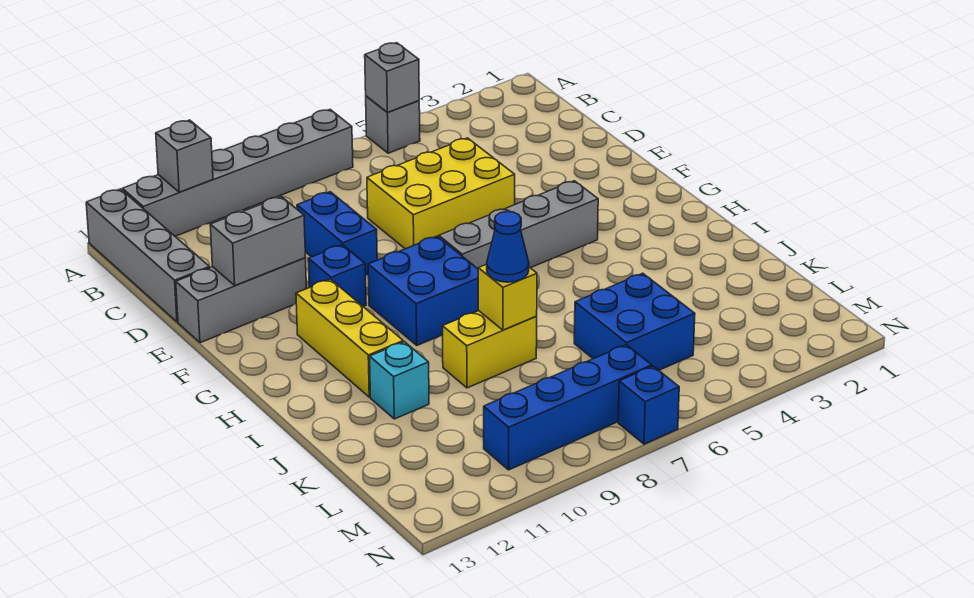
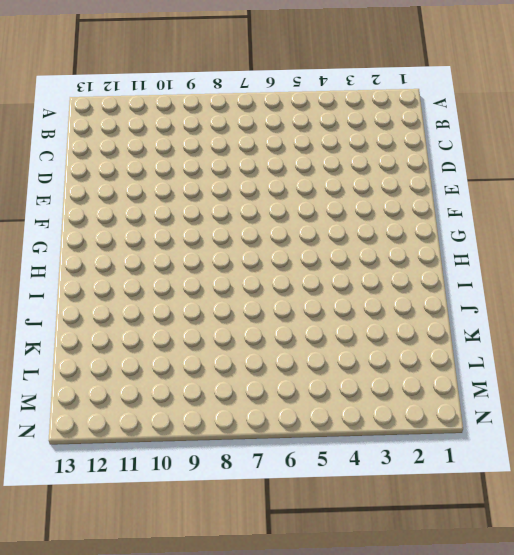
none -> grey brick A5 level 1
none -> grey brick A7:A12 level 1
none -> grey brick A13:D13 level 1

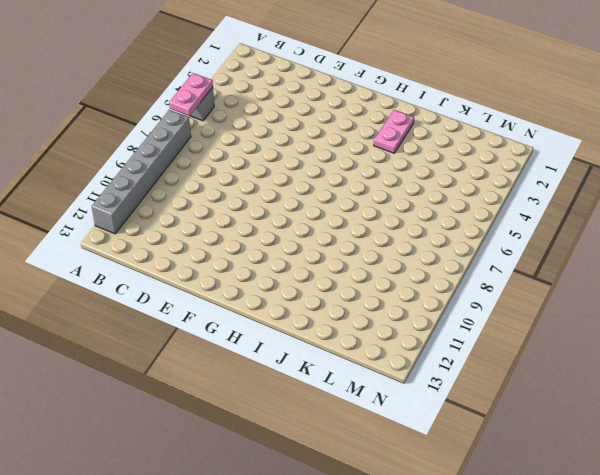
pink plate A5:A6 level 2 -> grey brick A5 level 2
pink plate I2:I3 level 1 -> none
none -> grey brick A13:D13 level 1
none -> yellow brick D5:E7 level 1
none -> blue brick D9:E9 level 1

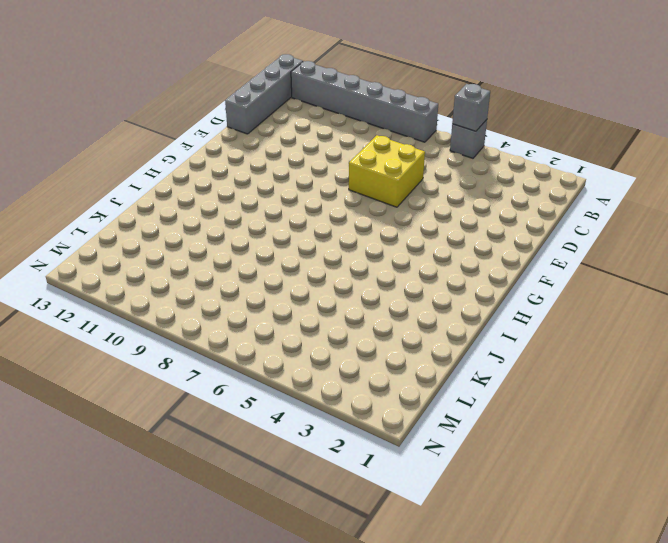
yellow brick D6:E7 level 1 -> yellow brick D5:E7 level 1
none -> blue brick D9:E9 level 1
none -> grey brick E11:E13 level 1
none -> blue brick F10 level 1

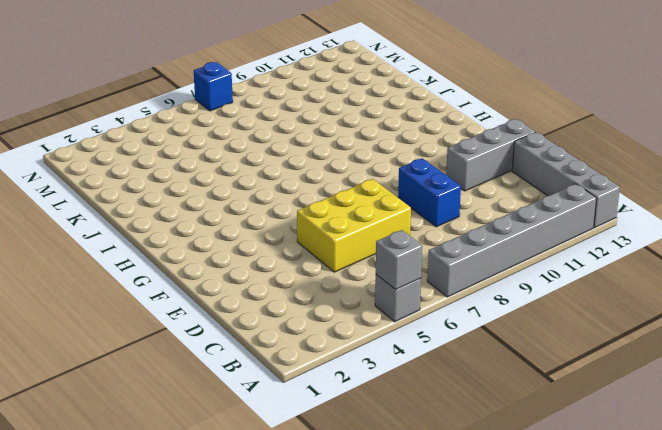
none -> blue brick F10 level 1
none -> grey brick G4:G7 level 1
none -> blue brick G8:H9 level 1

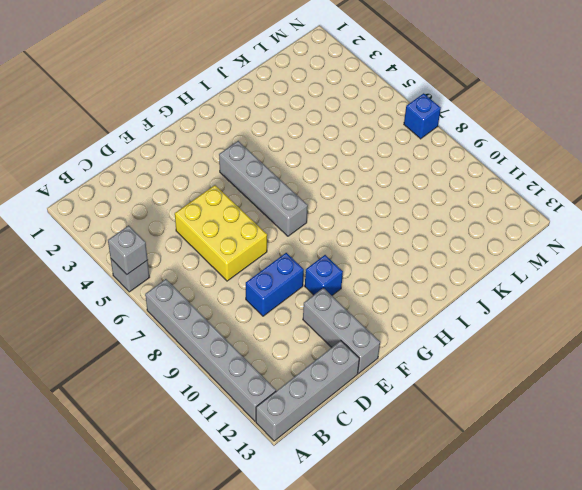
none -> blue brick G8:H9 level 1
none -> yellow brick G11:I11 level 1
none -> yellow brick J8:J9 level 1

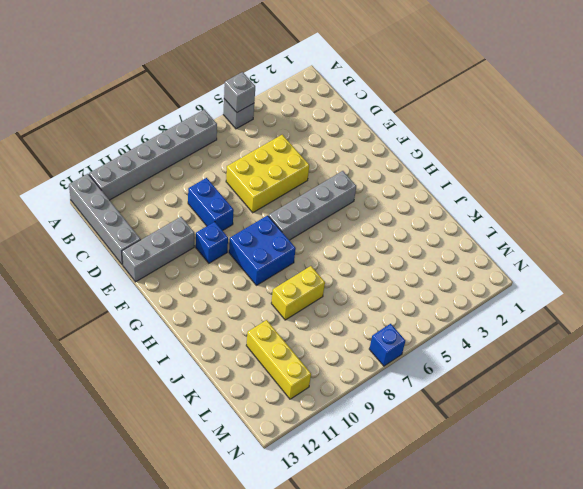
yellow brick K11:M11 level 1 -> yellow brick G11:I11 level 1
none -> cyan brick J11 level 1
none -> blue brick K5:L6 level 1
none -> blue brick M7:M10 level 1

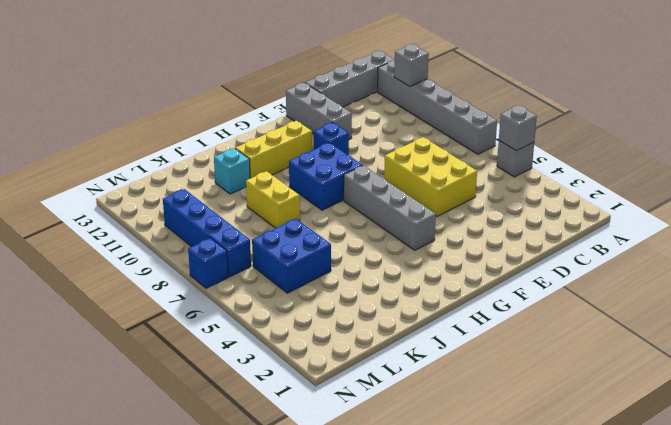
none -> blue brick D9:E9 level 1
none -> grey brick E11:E12 level 2
none -> yellow brick J8 level 2

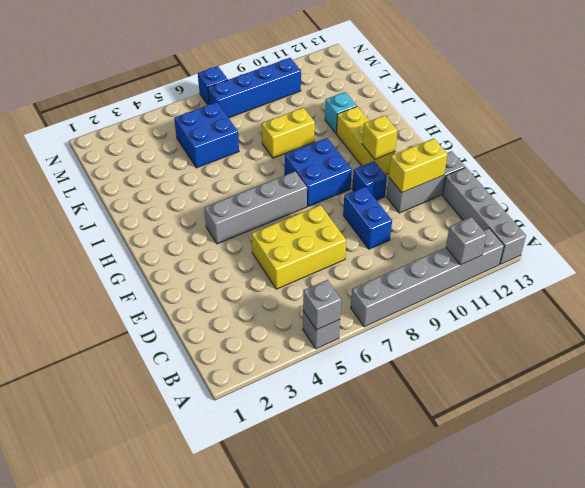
yellow brick E11:E12 level 2 -> grey brick E11:E12 level 2
yellow brick G11 level 2 -> yellow brick J8 level 2
none -> blue cone J8 level 3

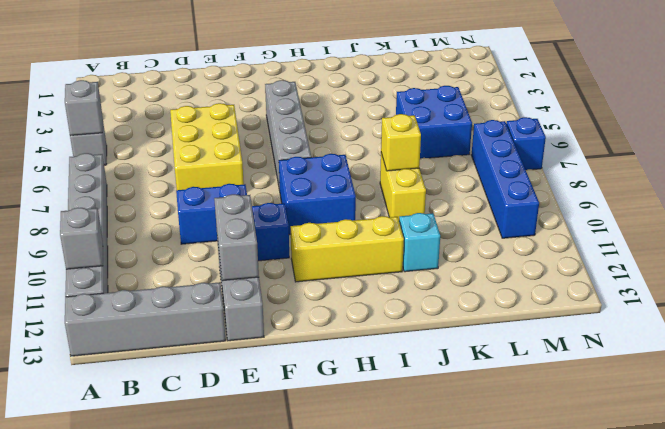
none -> blue cone J8 level 3

